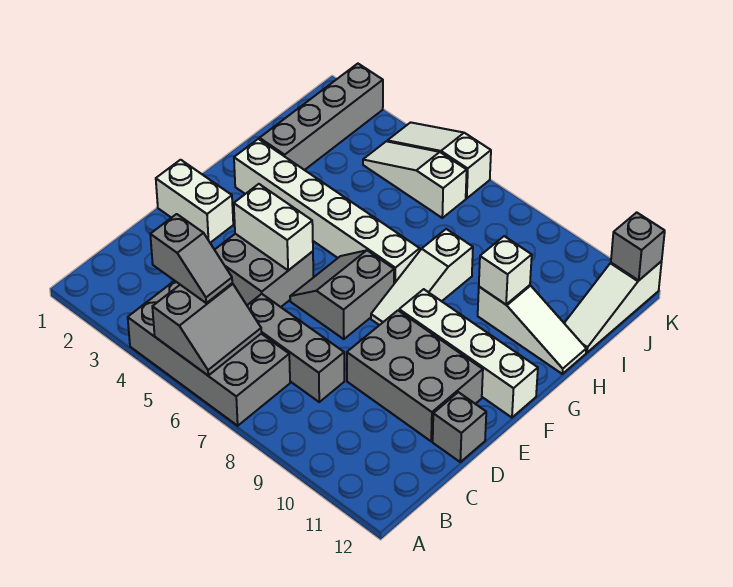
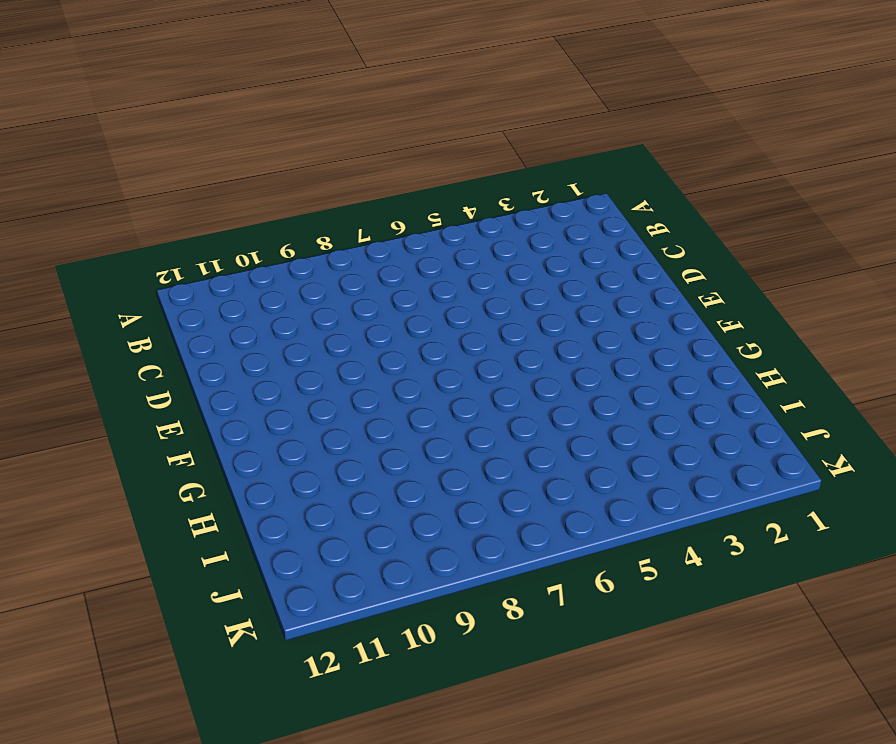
none -> grey brick A4:B7 level 1
none -> grey brick C6:C8 level 1
none -> grey brick D4:E5 level 1

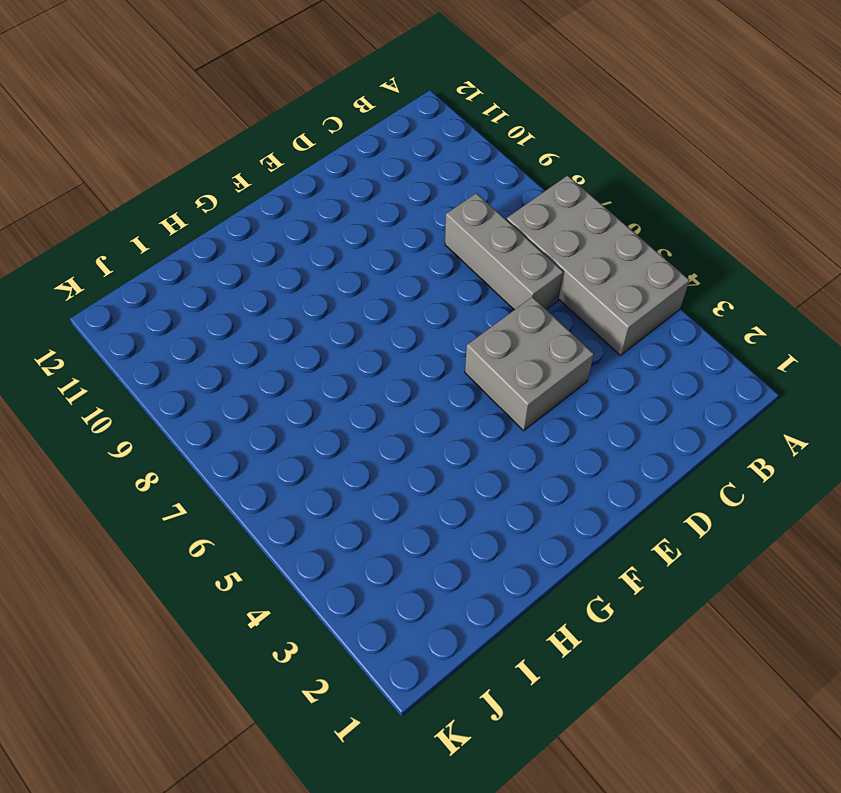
none -> grey brick D9:E11 level 1
none -> grey brick D12 level 1
none -> white brick E1:E2 level 1

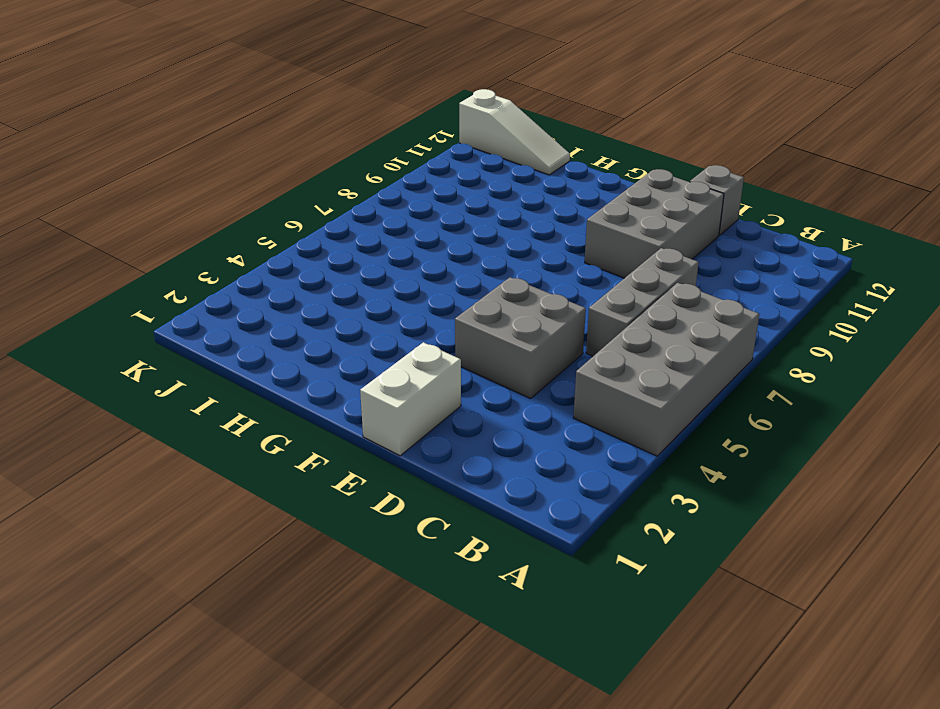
none -> grey slope E6:F7 level 1 top 7
none -> white slope F8:H8 level 1 top H
none -> white brick F9:F12 level 1

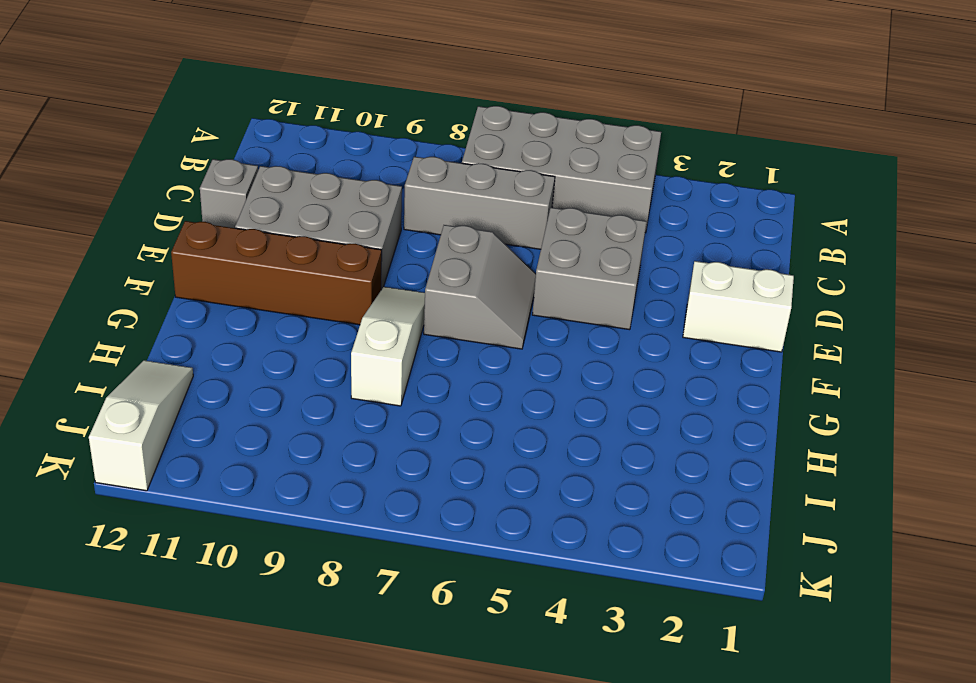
brown brick F9:F12 level 1 -> white brick F9:F12 level 1
none -> white brick G2:G7 level 1
none -> grey brick H2:K2 level 1
none -> white slope H10:H12 level 1 top 10

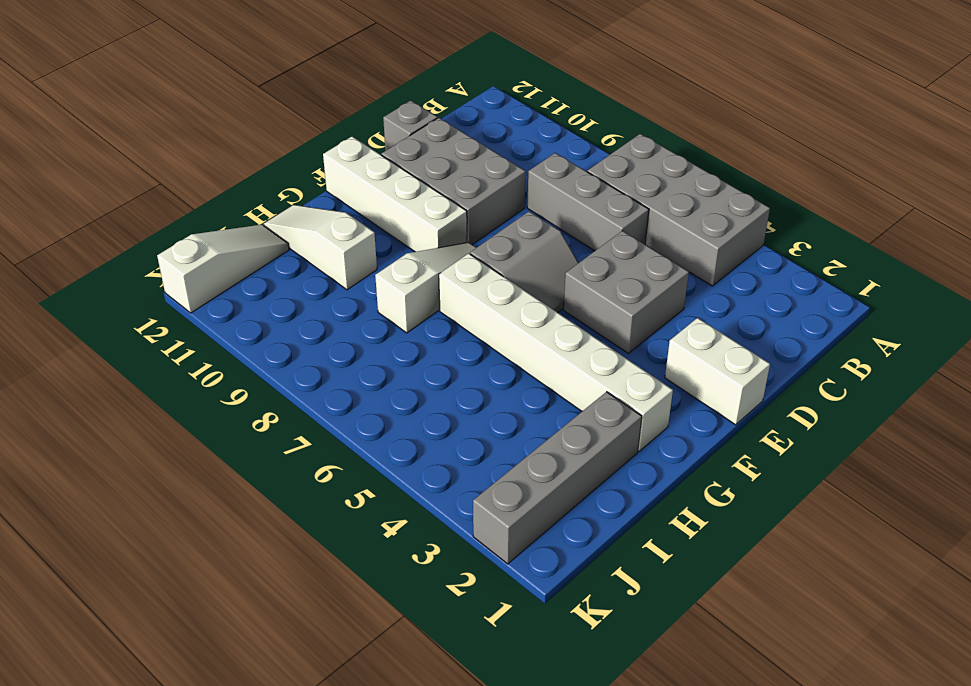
none -> white slope J4:J6 level 1 top 6
none -> white slope K4:K6 level 1 top 6
none -> grey slope A5:B6 level 2 top 5

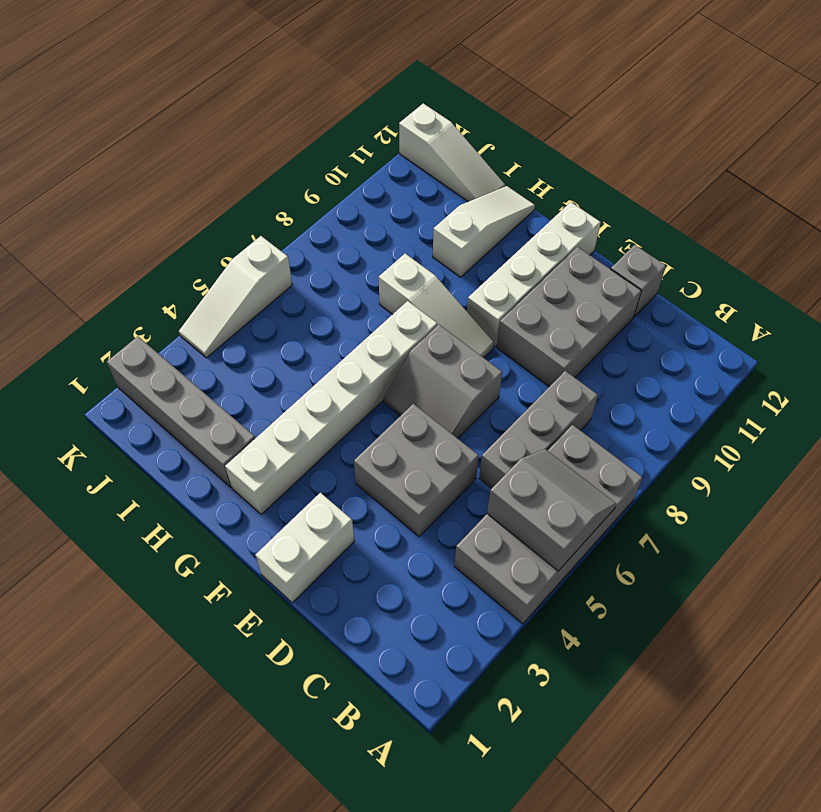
none -> white slope J4:J6 level 1 top 6
none -> white brick E4:E5 level 2
none -> white brick H10 level 2

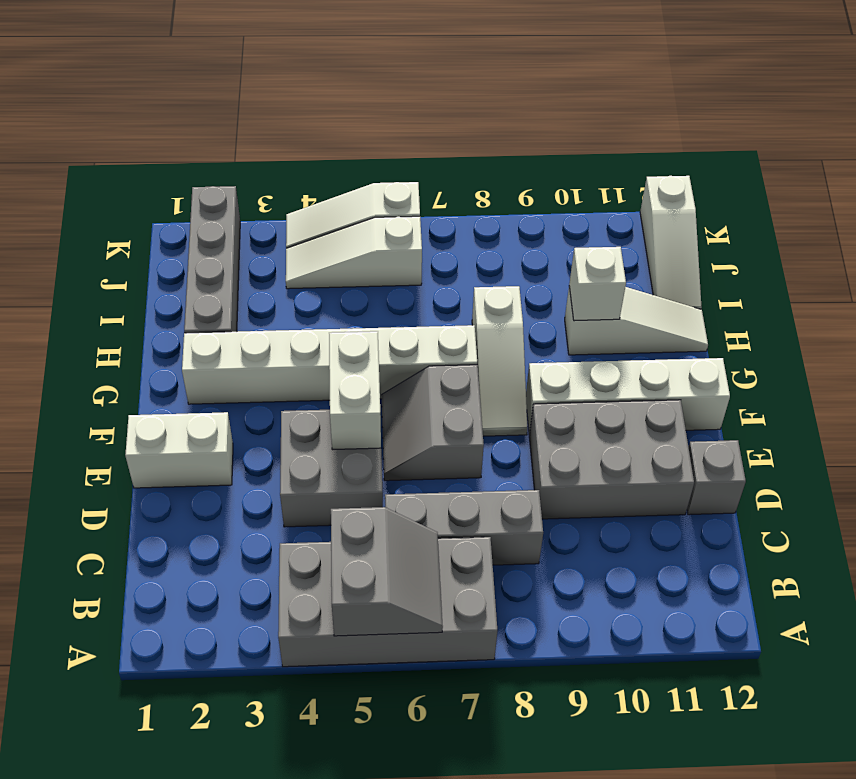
white brick E5:F5 level 2 -> white brick E4:E5 level 2
none -> grey brick K12 level 2
none -> grey slope B4:B5 level 3 top 4

